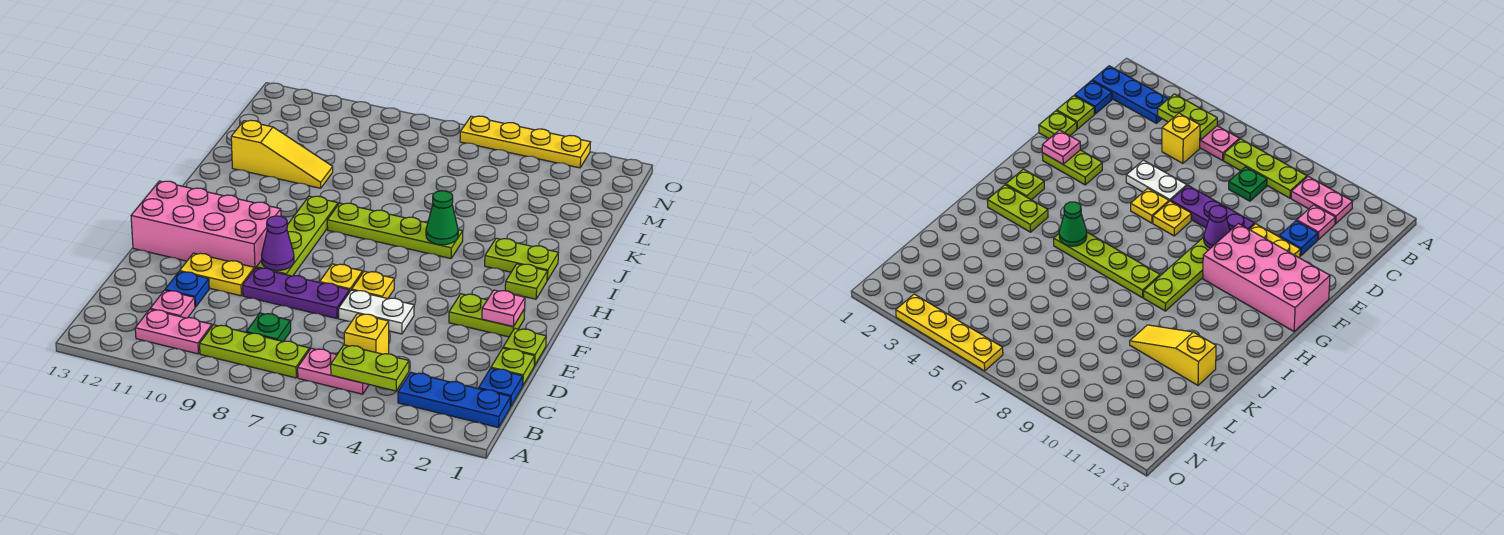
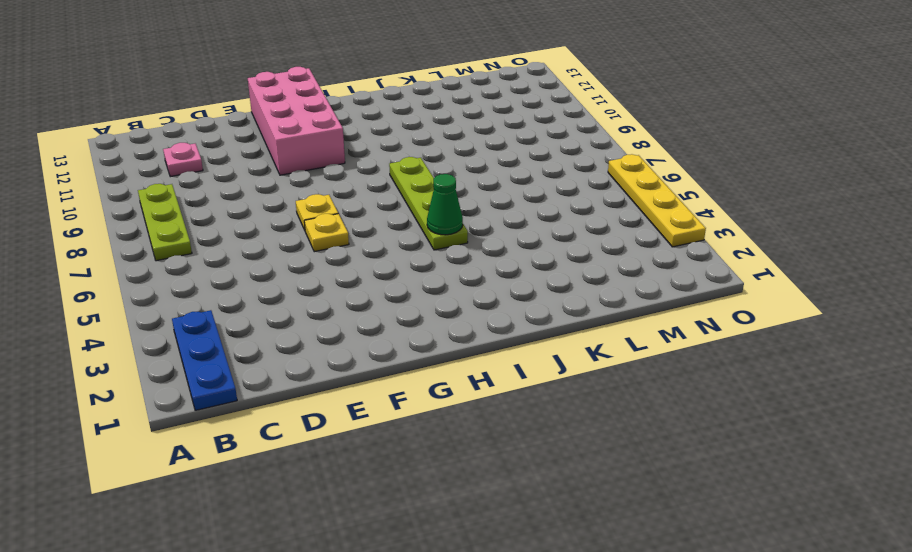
none -> pink plate B5:B6 level 1
none -> pink plate B10:B11 level 1
none -> blue plate C1 level 1

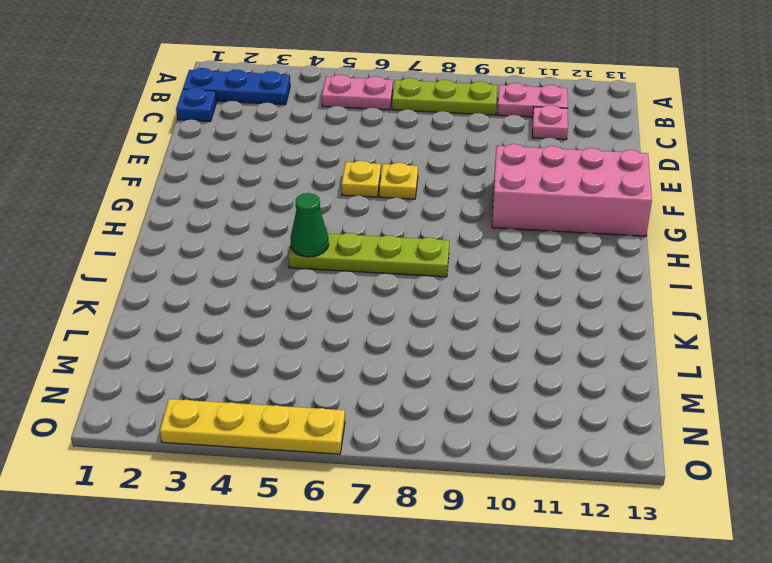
none -> yellow brick C5 level 1
none -> green plate C8 level 1
none -> lime plate D1 level 1

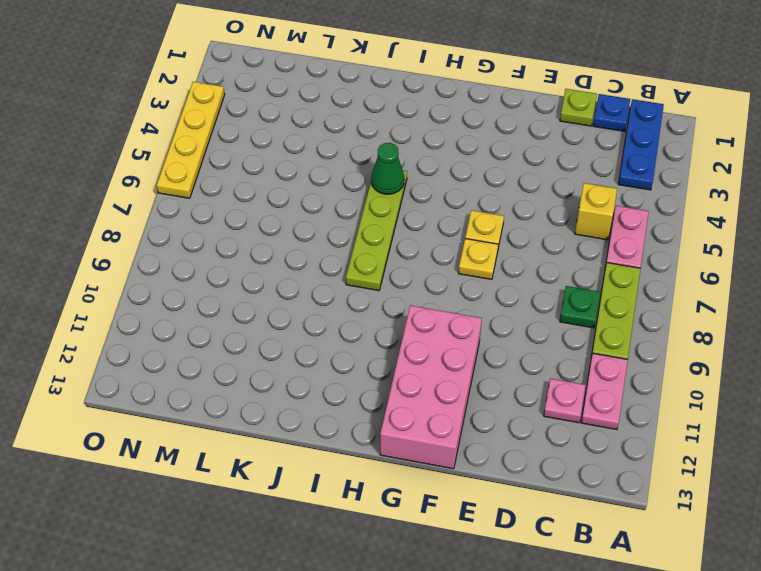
none -> blue plate D11 level 1
none -> lime plate E1 level 1
none -> white plate E5:E6 level 1

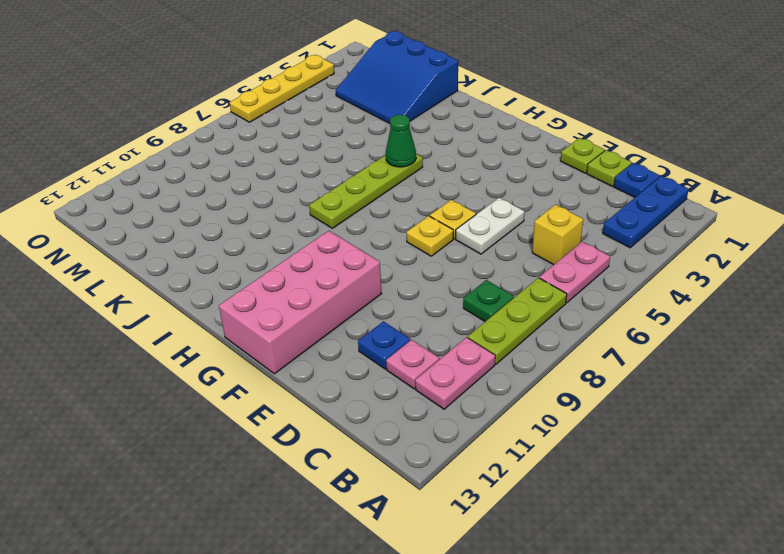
blue slope K1:M3 level 1 top 1 -> none
none -> purple plate E7:E9 level 1
none -> yellow plate E10:E11 level 1
none -> lime plate F2:F3 level 1

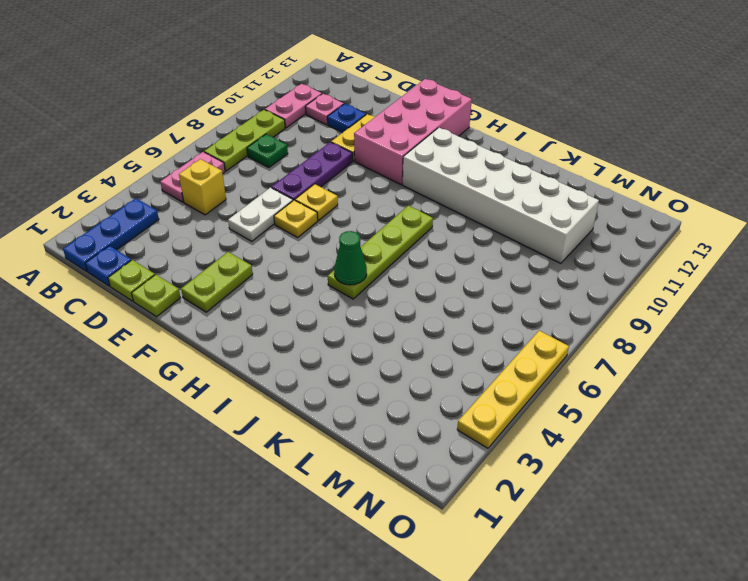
white brick H10:M11 level 1 -> yellow slope K10:K12 level 1 top 12
none -> lime plate F9:I9 level 1
none -> lime plate H2 level 1
none -> lime plate I2:I3 level 1

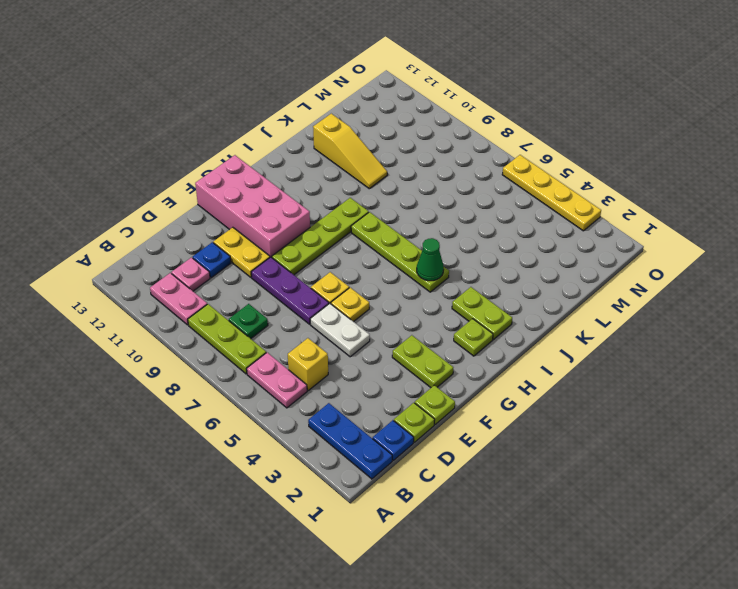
none -> lime plate B4:B5 level 2
none -> pink plate F2 level 2
none -> purple cone F9 level 2

